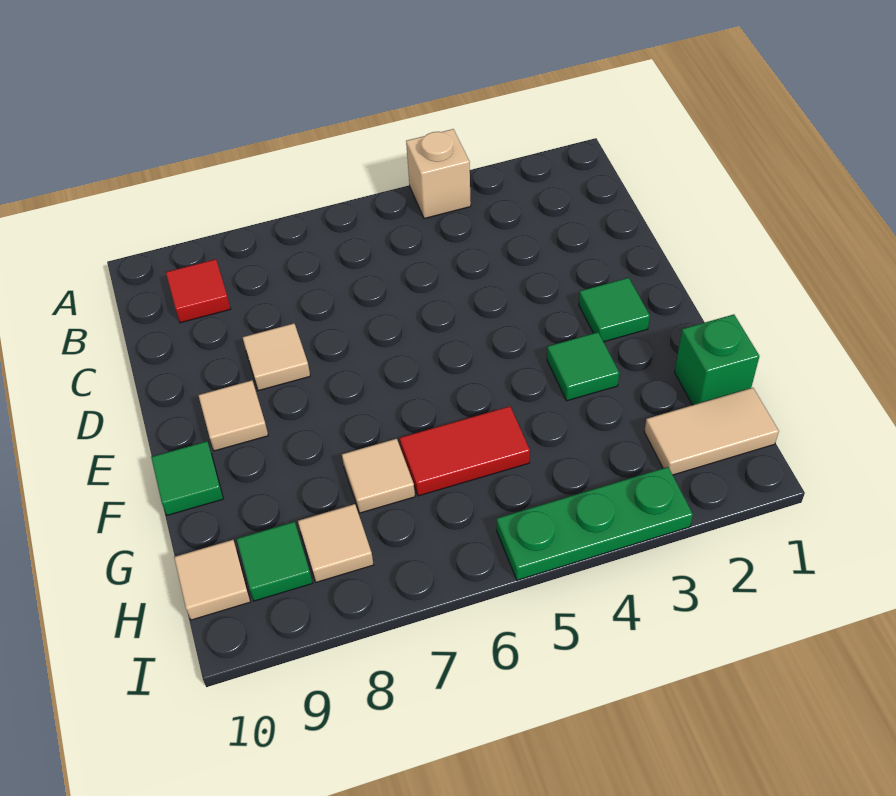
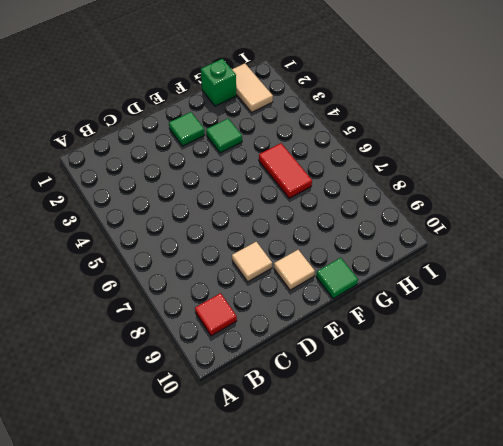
none -> tan brick A4 level 1
none -> tan tile G7 level 1
none -> tan tile H8 level 1

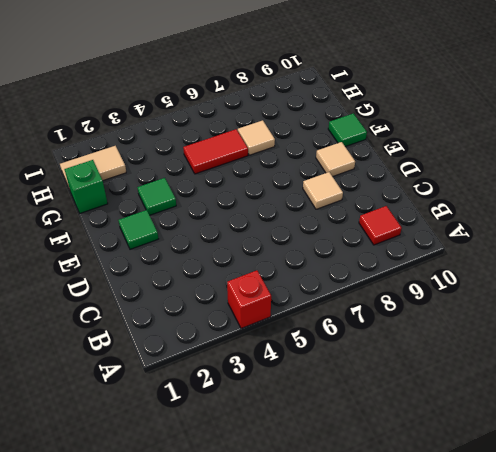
red brick A4 level 1 -> tan brick A4 level 1
none -> tan tile H8 level 1
none -> green tile H9 level 1
none -> tan tile H10 level 1

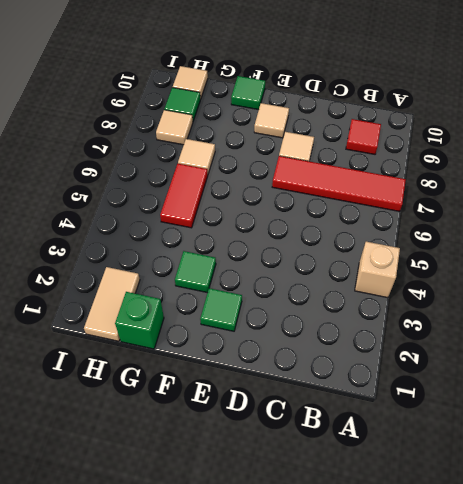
red tile A7:D7 level 1 -> none
none -> green plate I3:I5 level 1

